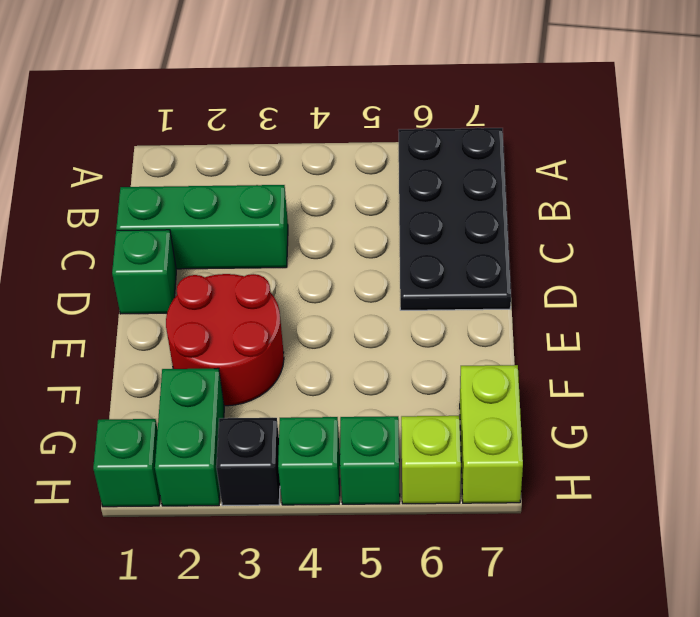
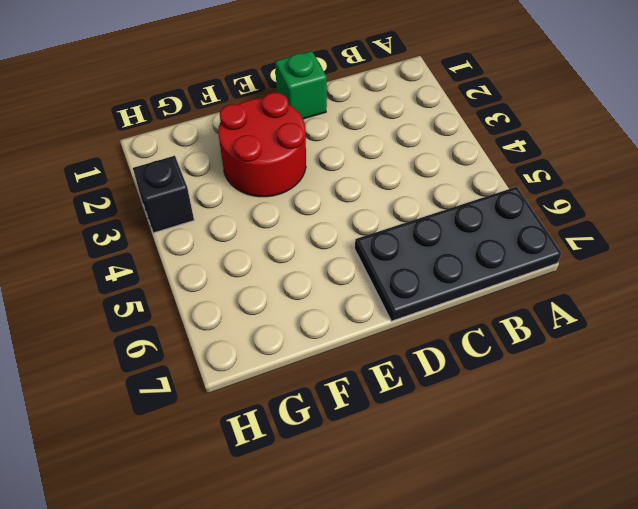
none -> green brick C1:C3 level 1
none -> green brick G2:H2 level 1

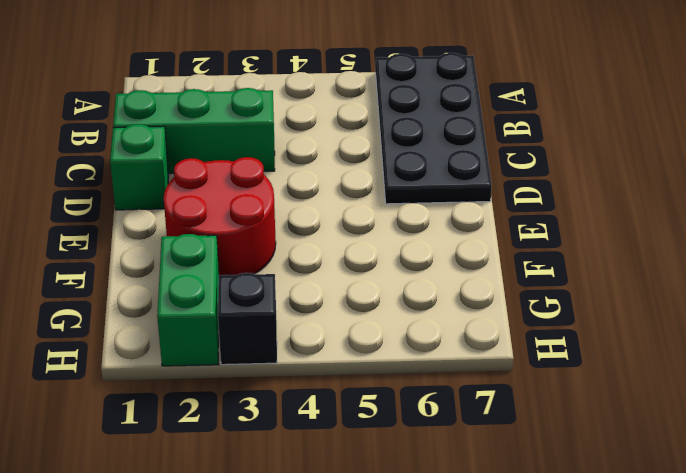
none -> lime brick G7:H7 level 1
none -> green brick H1 level 1

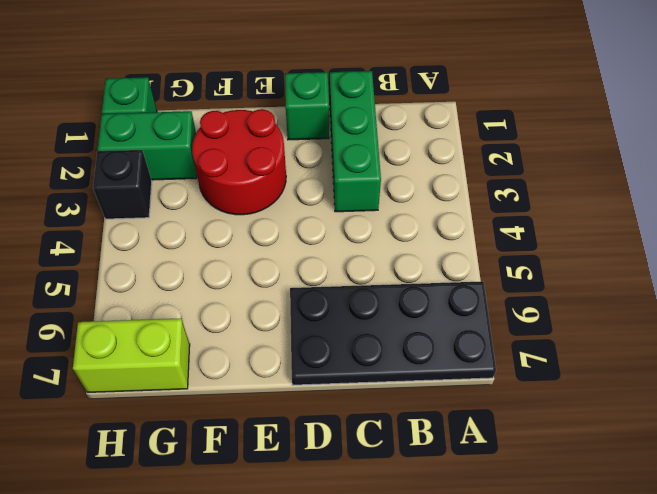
none -> green brick H4 level 1
none -> green brick H5 level 1

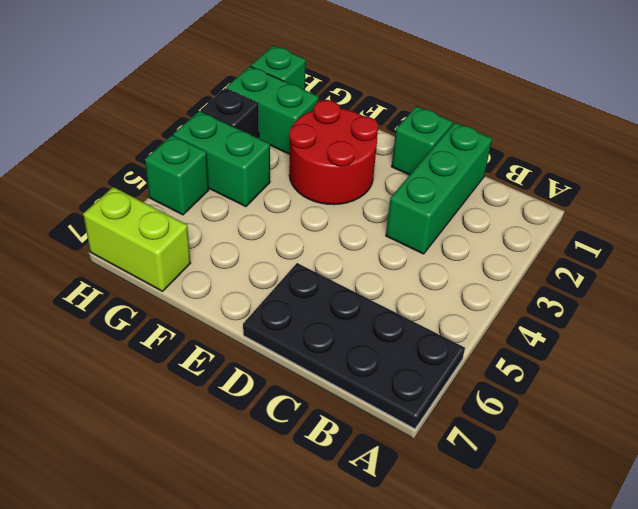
green brick G4:H4 level 1 -> green brick H4 level 1
none -> lime brick H6 level 1

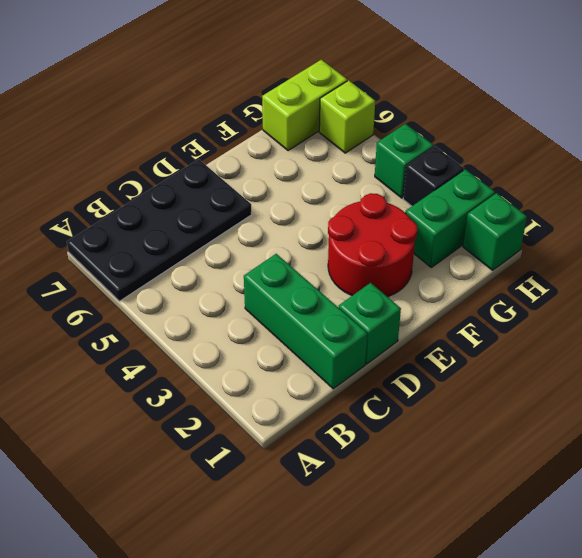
none -> green brick H5 level 1

